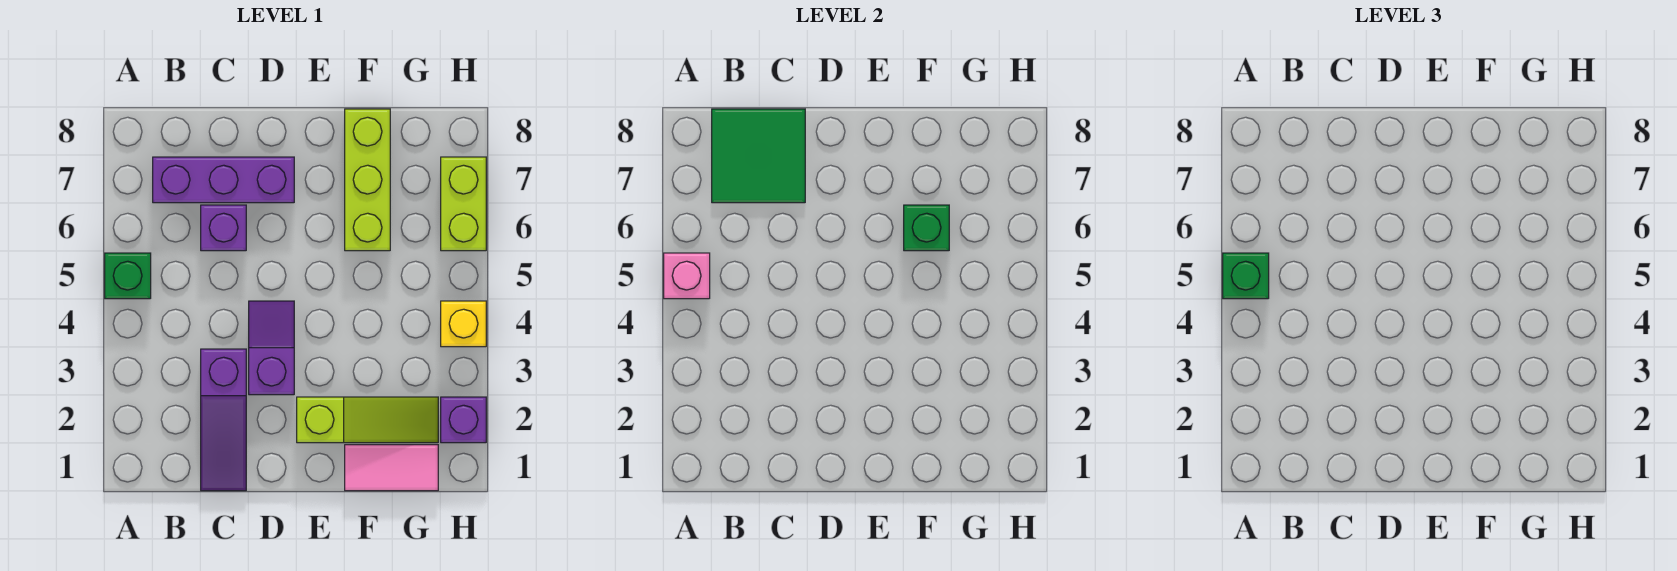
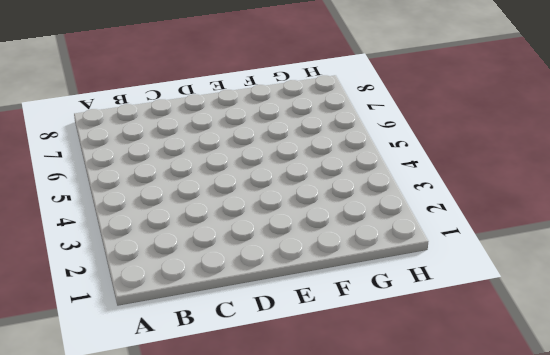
none -> green brick A5 level 1
none -> purple brick B7:D7 level 1
none -> purple slope C1:C3 level 1 top 3

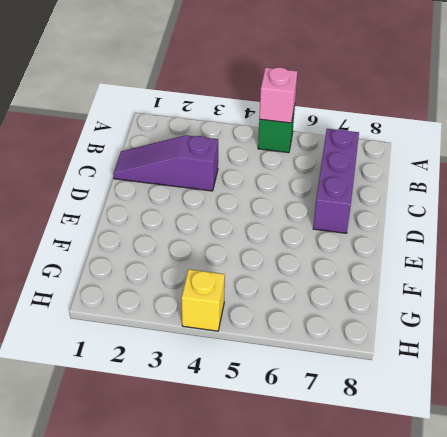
none -> purple brick C6 level 1
none -> purple slope D3:D4 level 1 top 3
none -> lime slope E2:G2 level 1 top E

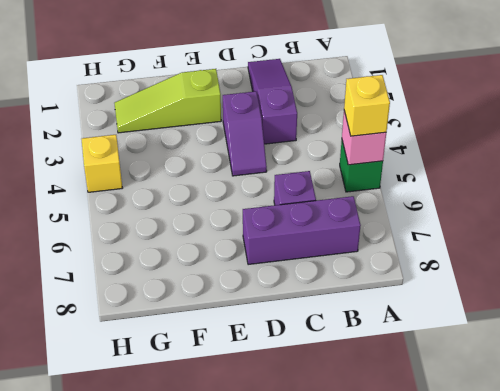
yellow brick A5 level 3 -> green brick A5 level 3
none -> pink tile F1:G1 level 1
none -> lime brick F6:F8 level 1
none -> purple brick H2 level 1

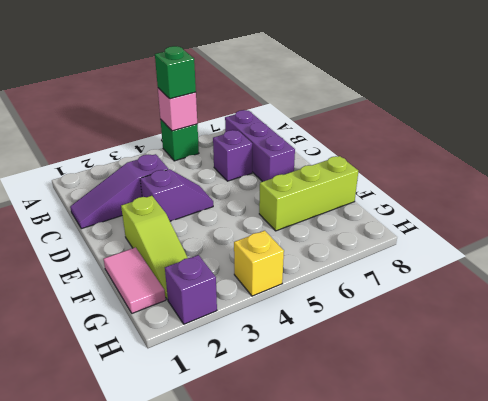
none -> lime brick H6:H7 level 1
none -> green tile B7:C8 level 2
none -> green brick F6 level 2

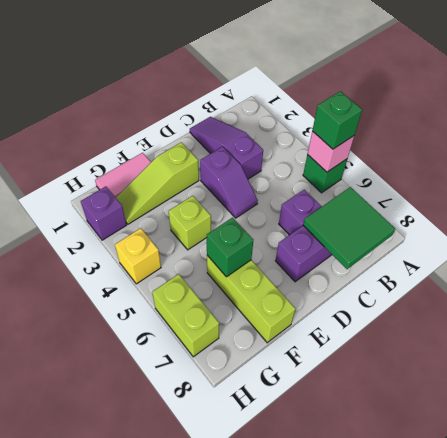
lime brick F4 level 1 -> none

